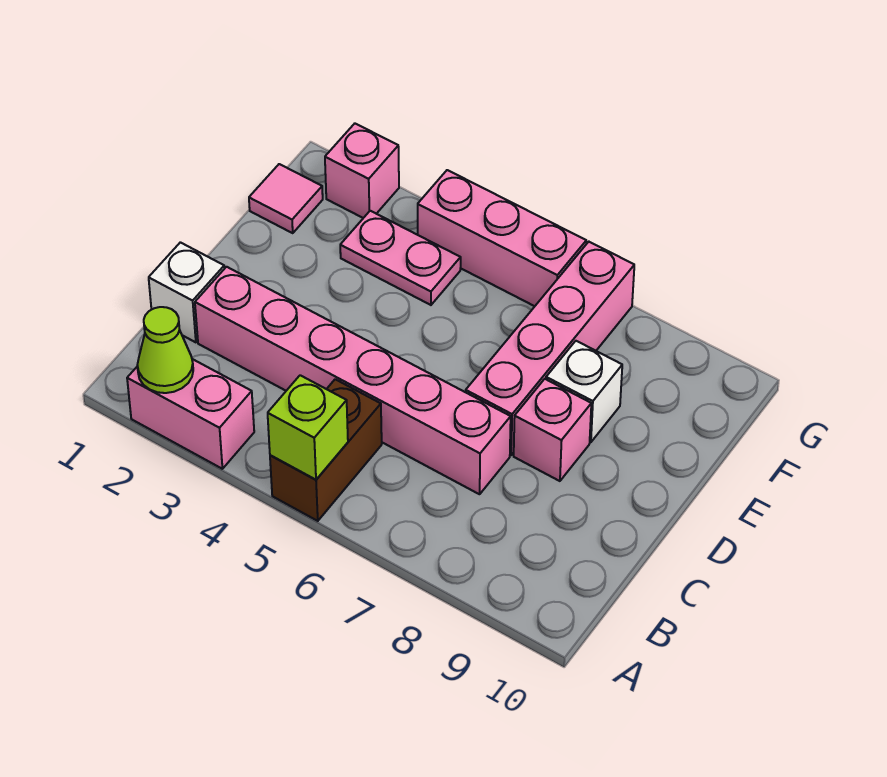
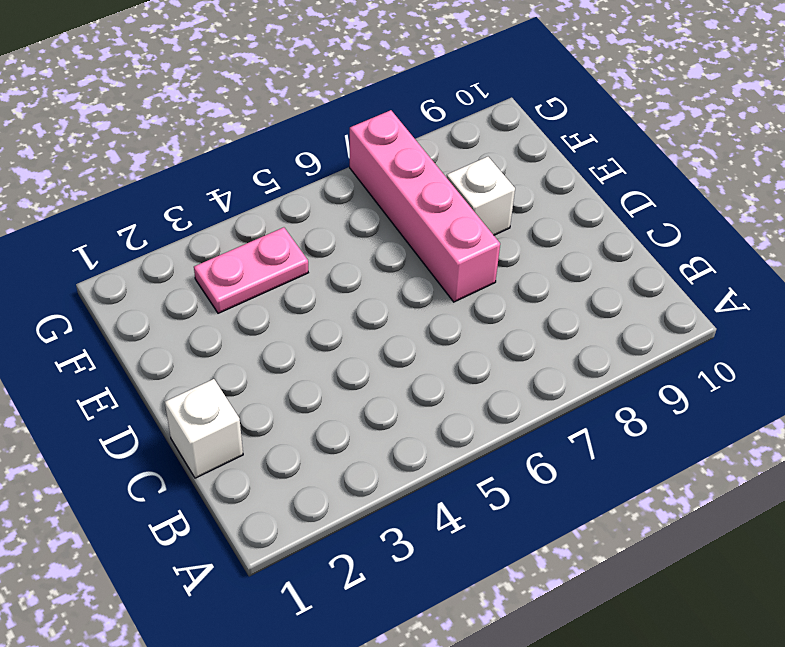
none -> pink brick A2:A3 level 1
none -> brown brick A5:B5 level 1
none -> pink brick C2:C7 level 1

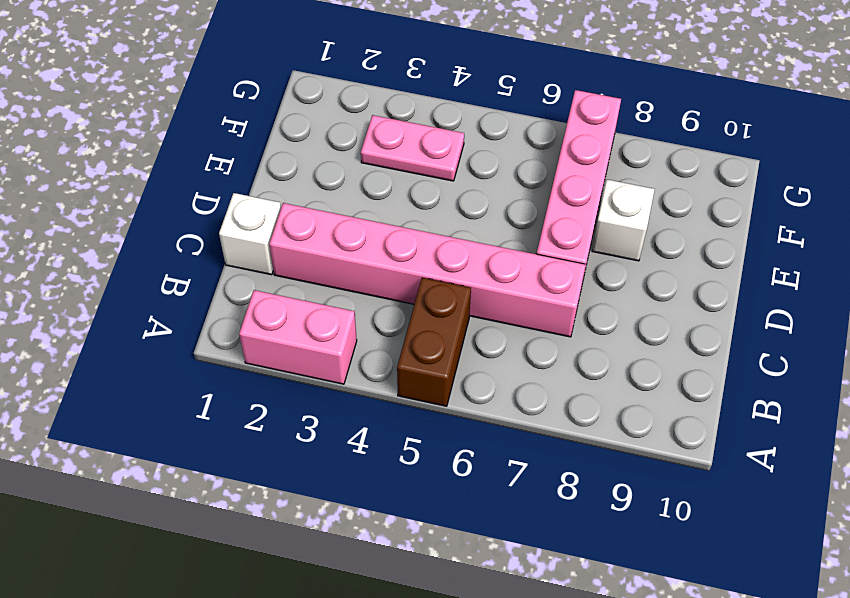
none -> pink brick D8 level 1
none -> pink tile F1 level 1
none -> pink brick G2 level 1

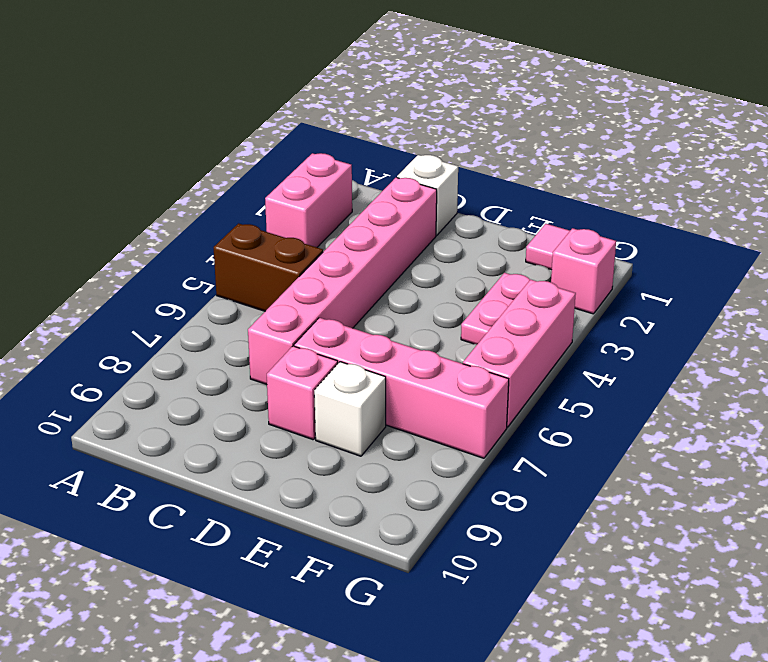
none -> lime cone A2 level 2
none -> lime brick A5 level 2

